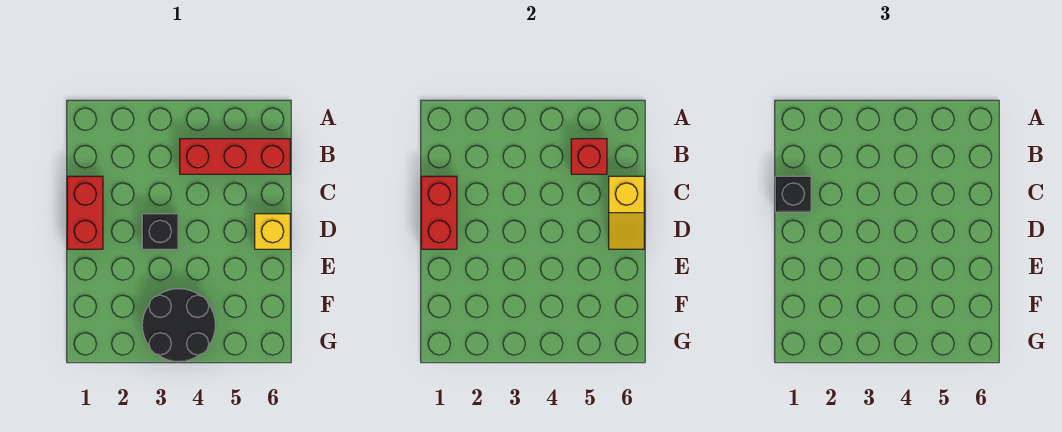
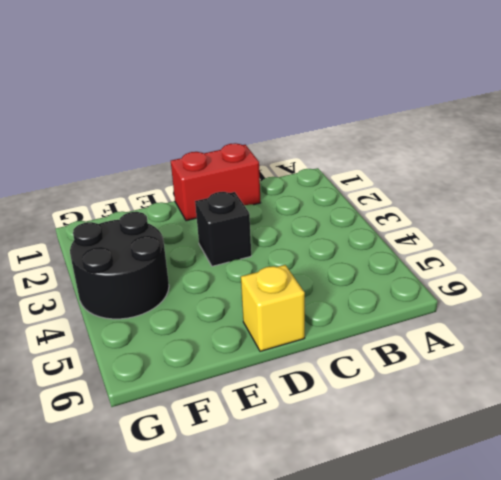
none -> red brick B4:B6 level 1
none -> red brick B5 level 2

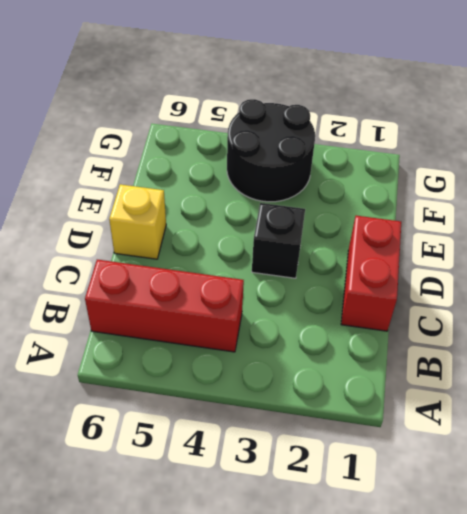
none -> red brick B5 level 2
none -> red brick C1:D1 level 2

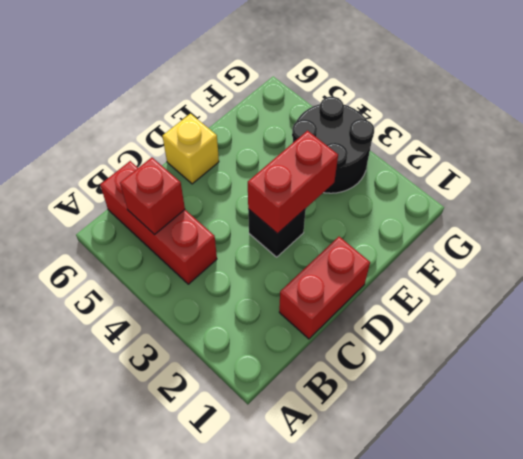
red brick D3:E3 level 2 -> red brick C1:D1 level 2
none -> yellow slope C6:D6 level 2 top C
none -> black brick C1 level 3

